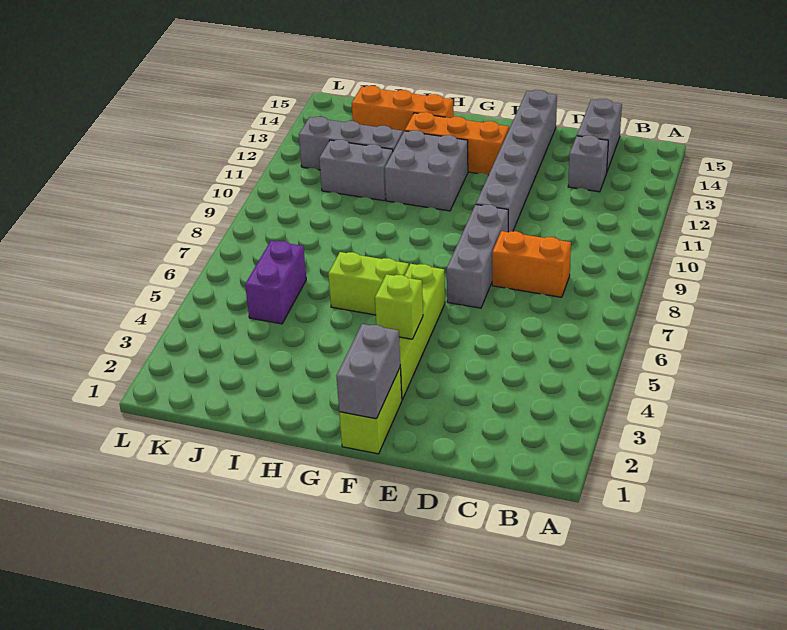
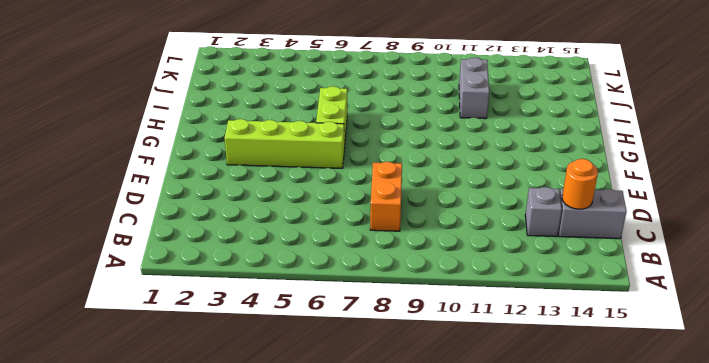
orange round brick C14 level 2 -> none
none -> grey brick E7:E9 level 1
none -> grey brick E10:E15 level 1
none -> lime brick F1:F2 level 1

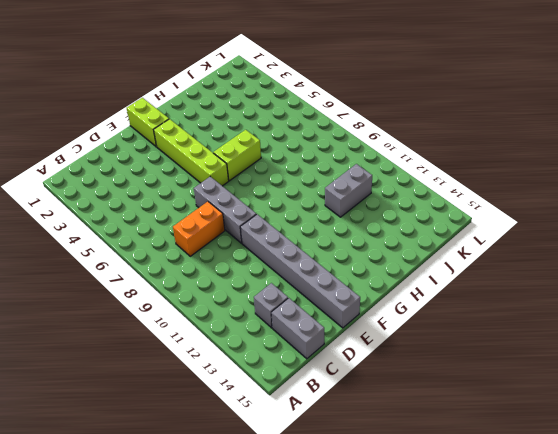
none -> orange brick F13:H13 level 1
none -> grey brick G11:H12 level 1
none -> orange brick H14:J14 level 1

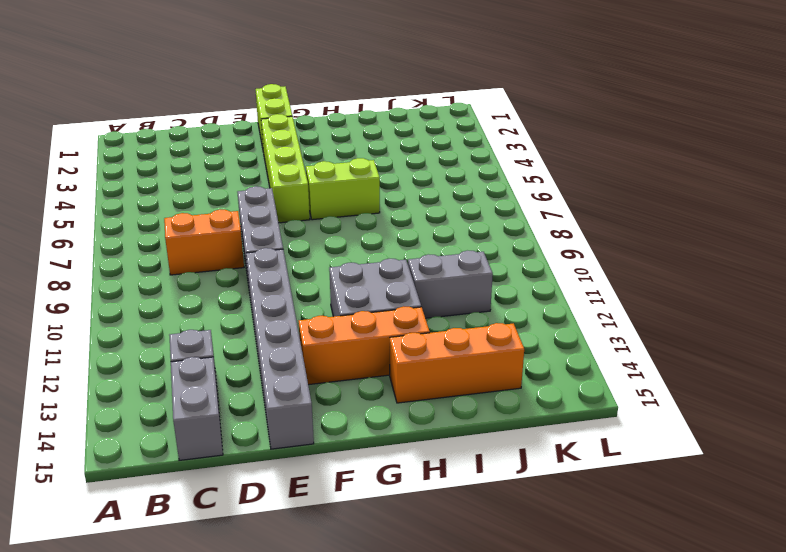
none -> grey brick I12:K12 level 1
none -> purple brick J5:J6 level 1
none -> grey brick F1:F2 level 2

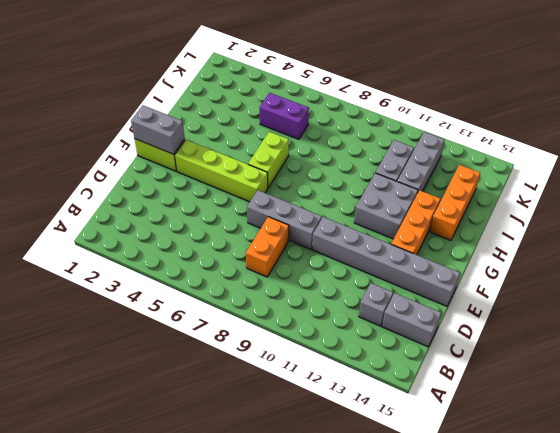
none -> lime brick F4 level 2

